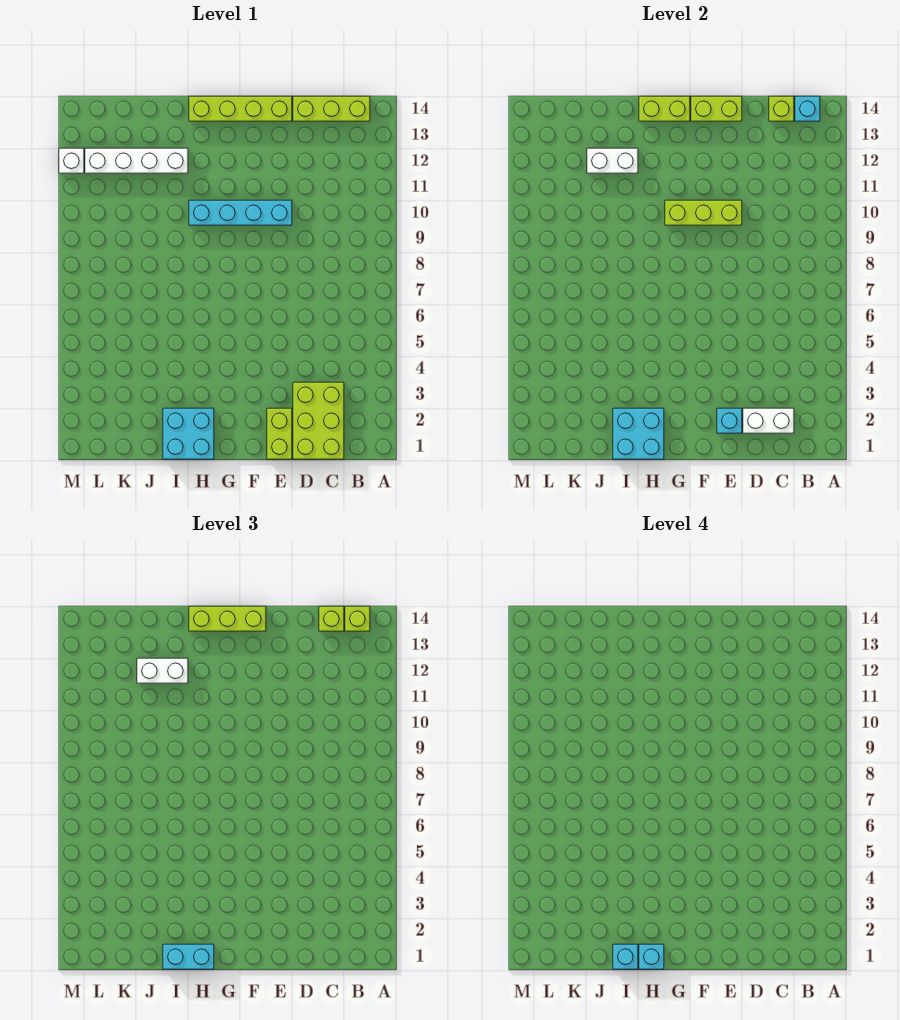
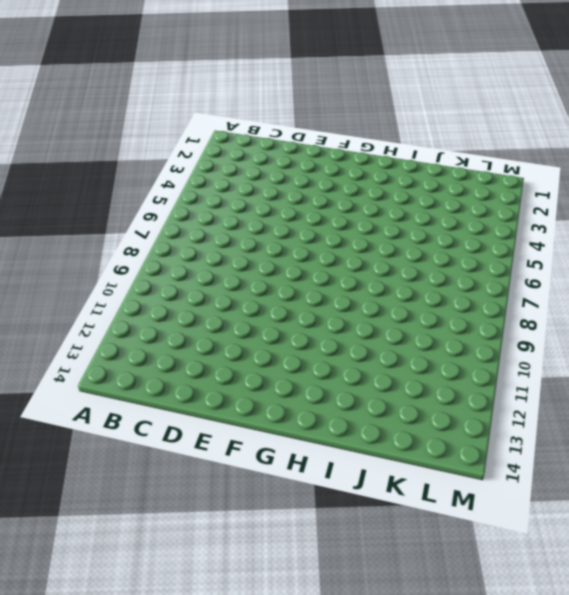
none -> lime brick B14:D14 level 1
none -> lime brick C1:D3 level 1
none -> lime brick E1:E2 level 1

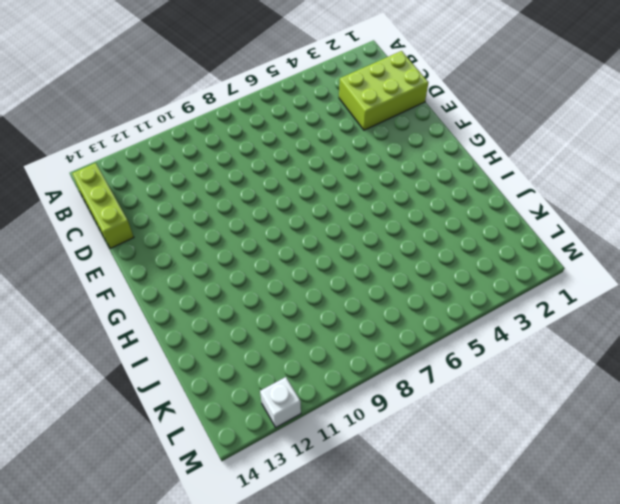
none -> lime brick E1:E2 level 1
none -> cyan brick E10:H10 level 1
none -> lime brick E14:H14 level 1

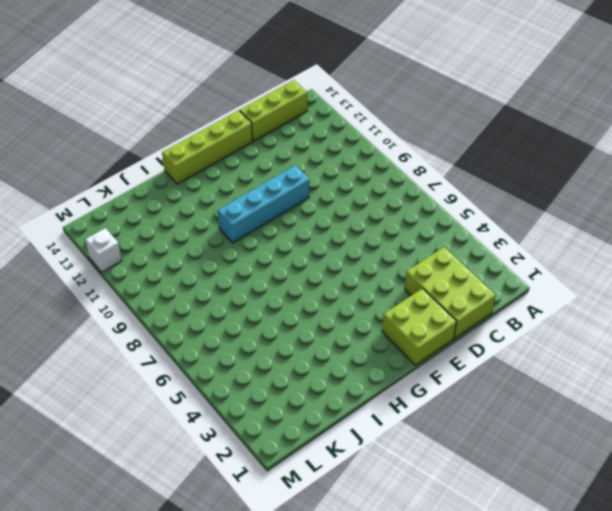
lime brick E1:F2 level 1 -> lime brick E1:E2 level 1
none -> cyan brick H1:I2 level 1
none -> white brick I12:L12 level 1
none -> cyan brick B14 level 2

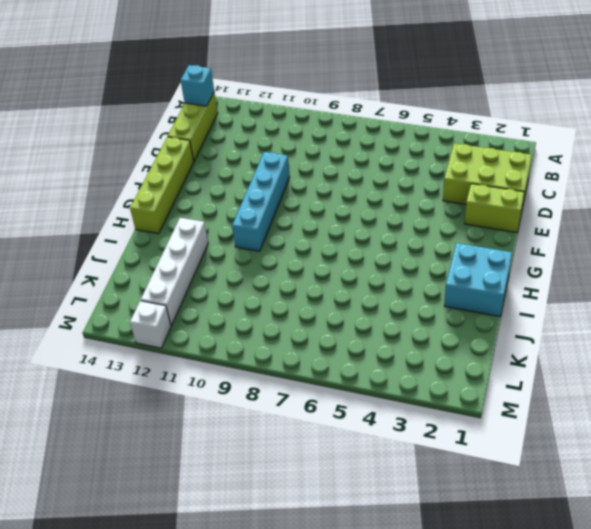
none -> white brick C2:D2 level 2
none -> lime brick C14 level 2
none -> cyan brick E2 level 2

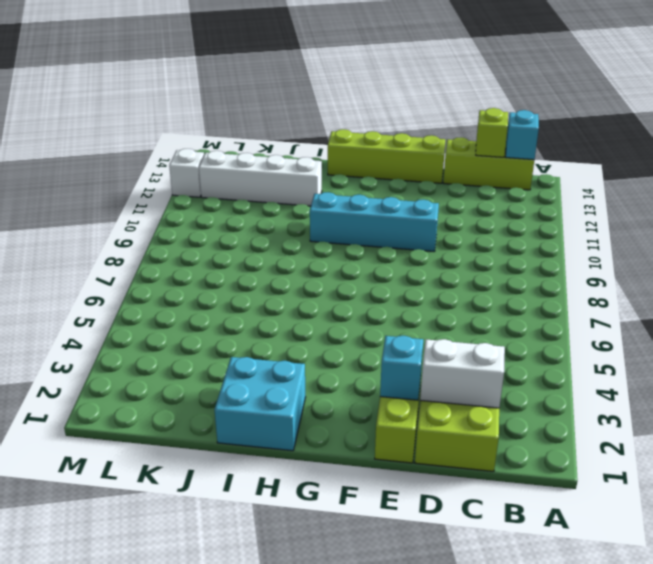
none -> lime brick E10:G10 level 2
none -> lime brick E14:F14 level 2
none -> lime brick G14:H14 level 2

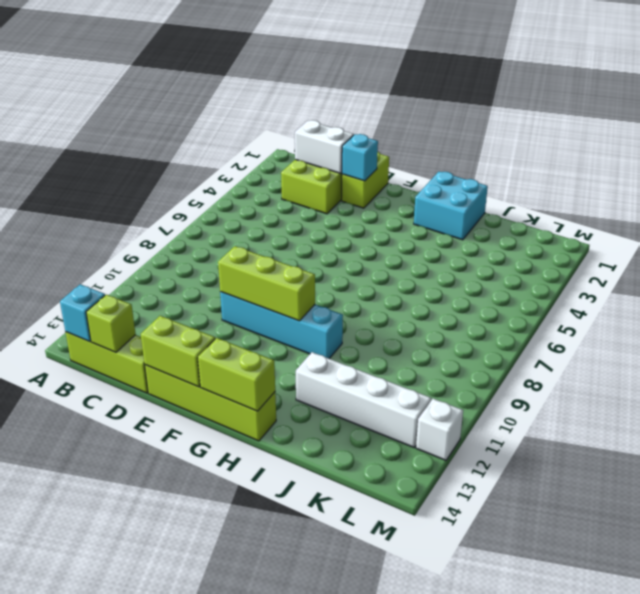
none -> cyan brick H1:I2 level 2
none -> white brick I12:J12 level 2
none -> lime brick B14 level 3

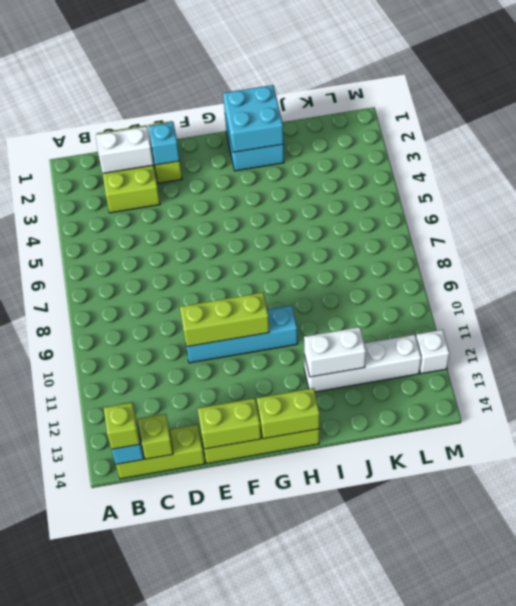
none -> lime brick C14 level 3
none -> lime brick F14:H14 level 3
none -> cyan brick H1:I1 level 3

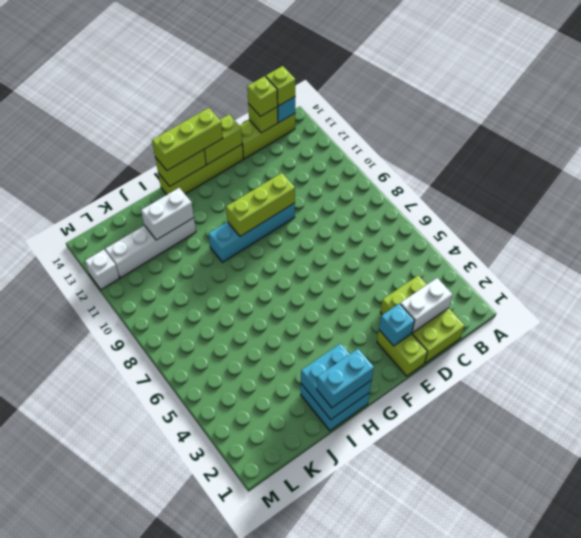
none -> white brick I12:J12 level 3
none -> cyan brick H1 level 4
none -> cyan brick I1 level 4

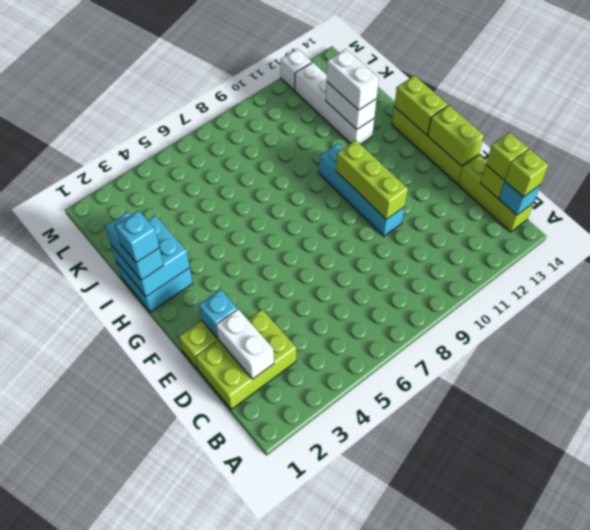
none -> lime brick F14:H14 level 3
none -> cyan brick I1 level 4

